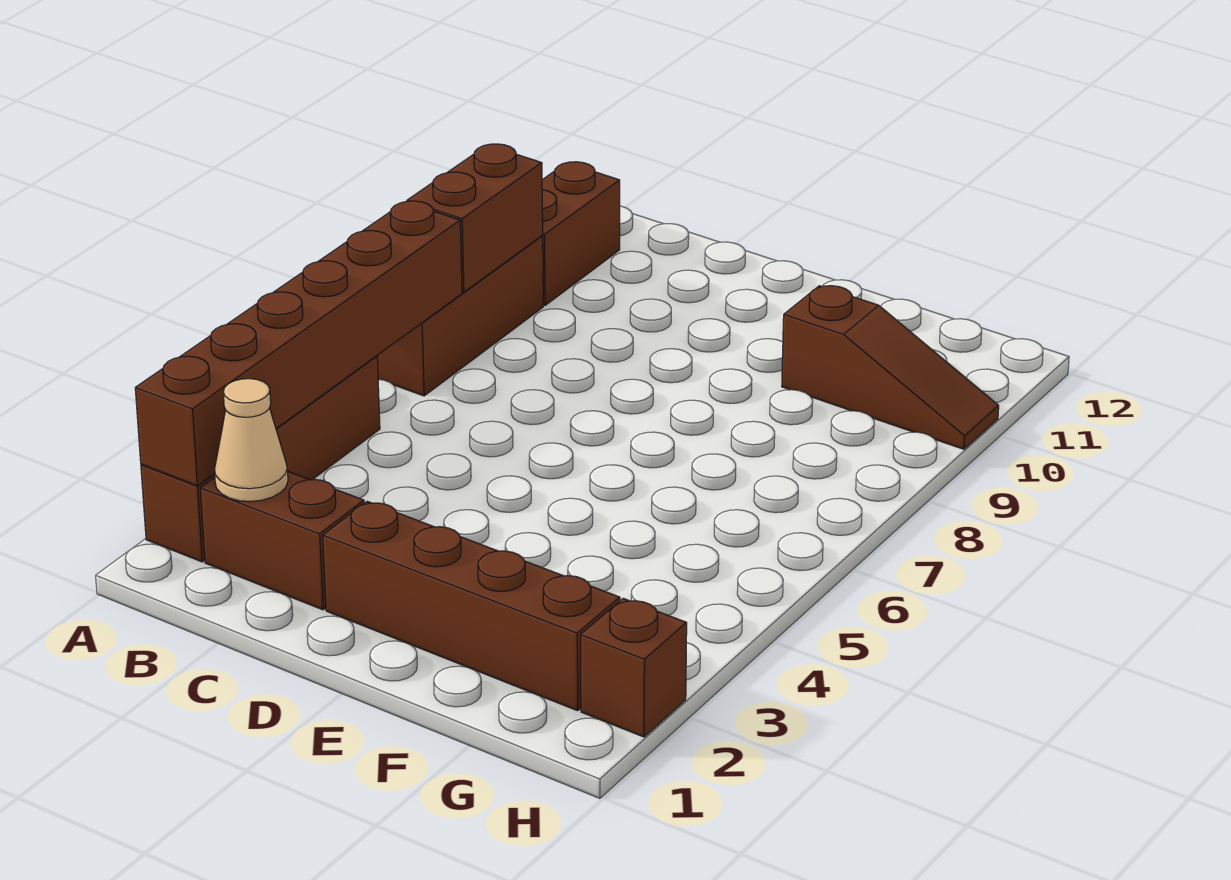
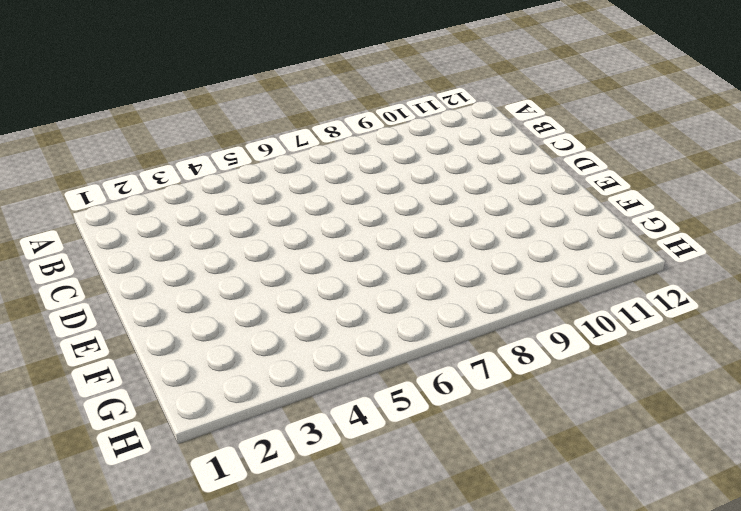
none -> brown brick A2:A5 level 1
none -> brown brick A7:A9 level 1

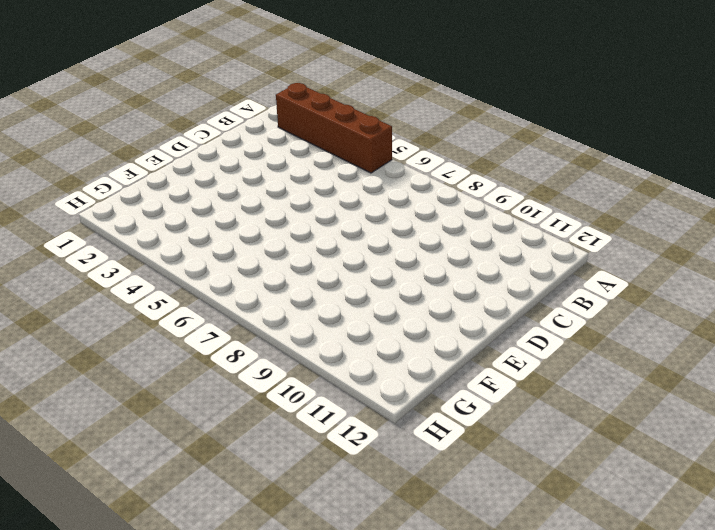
none -> brown brick A7:A9 level 1
none -> brown brick A10:A11 level 1

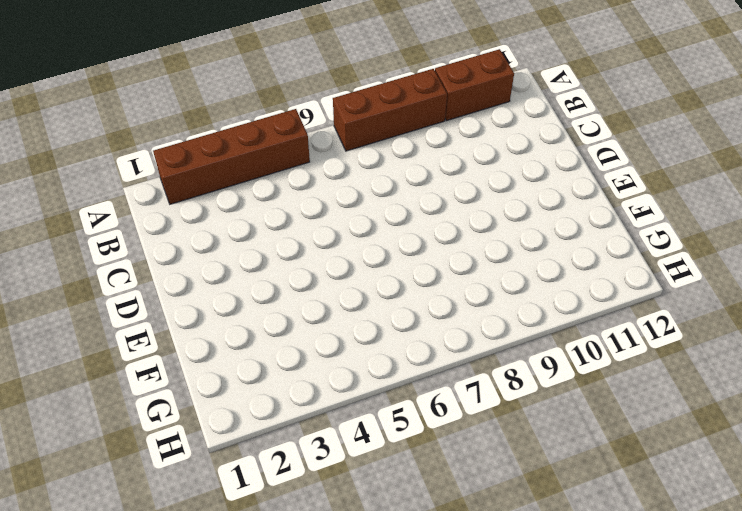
none -> brown brick B2:C2 level 1
none -> brown brick D2:G2 level 1

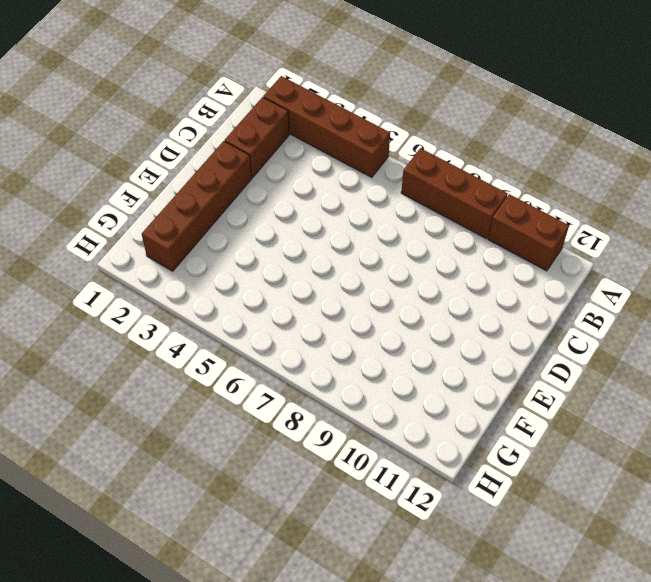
none -> brown slope F10:H10 level 1 top F
none -> brown brick H2 level 1

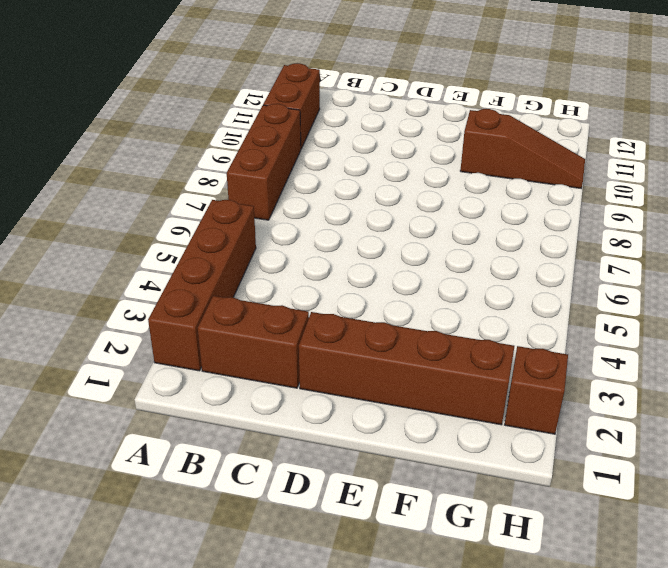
none -> brown brick A2:A7 level 2
none -> brown brick A8:A9 level 2

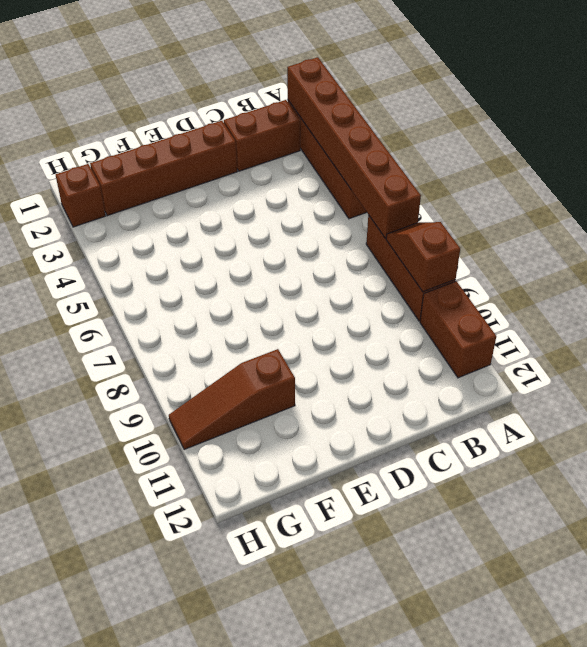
brown slope A8:A9 level 2 top 9 -> brown brick A8:A9 level 2
none -> tan cone B2 level 2

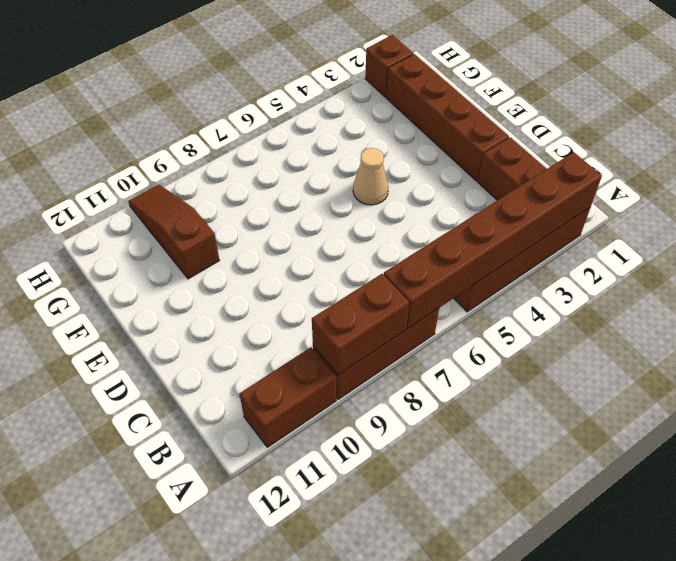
tan cone E5 level 1 -> tan cone B2 level 2

